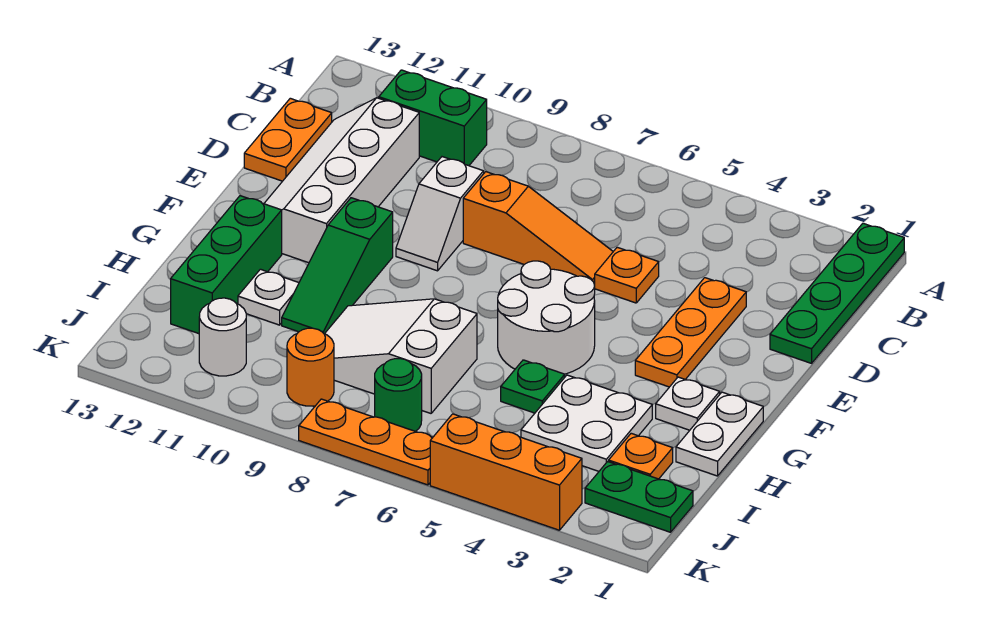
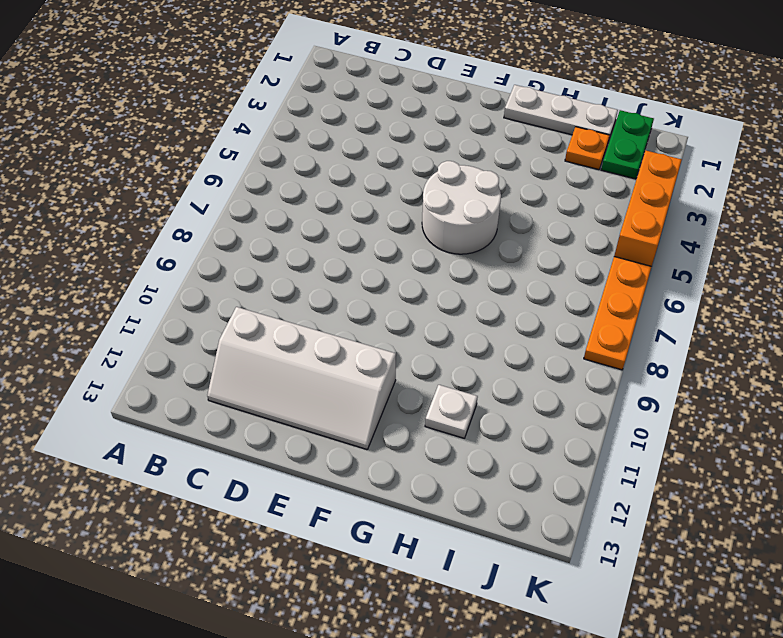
white plate G1:I1 level 1 -> white plate G1:H1 level 1
none -> green plate A1:D1 level 1
none -> green brick B10:B11 level 1
none -> orange plate C13:D13 level 1

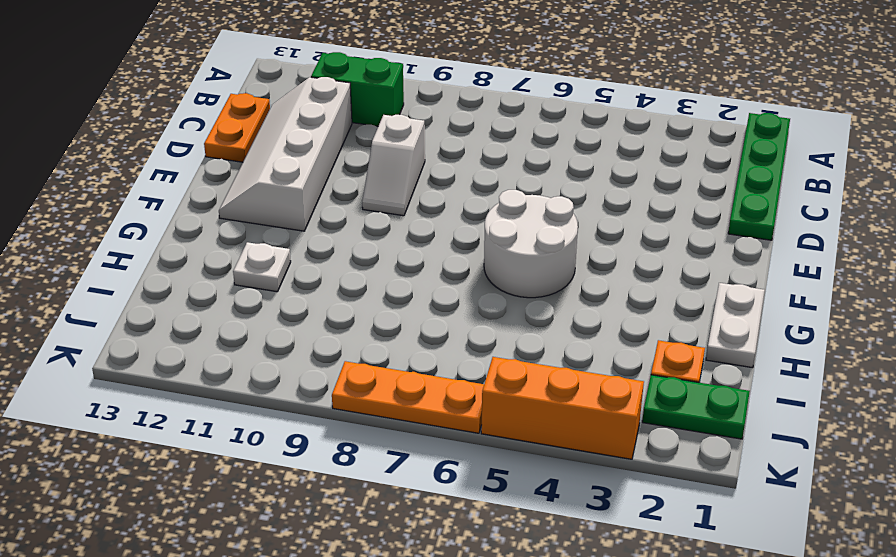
none -> orange plate D3:F3 level 1
none -> orange plate D5 level 1
none -> orange slope D6:D8 level 1 top 8

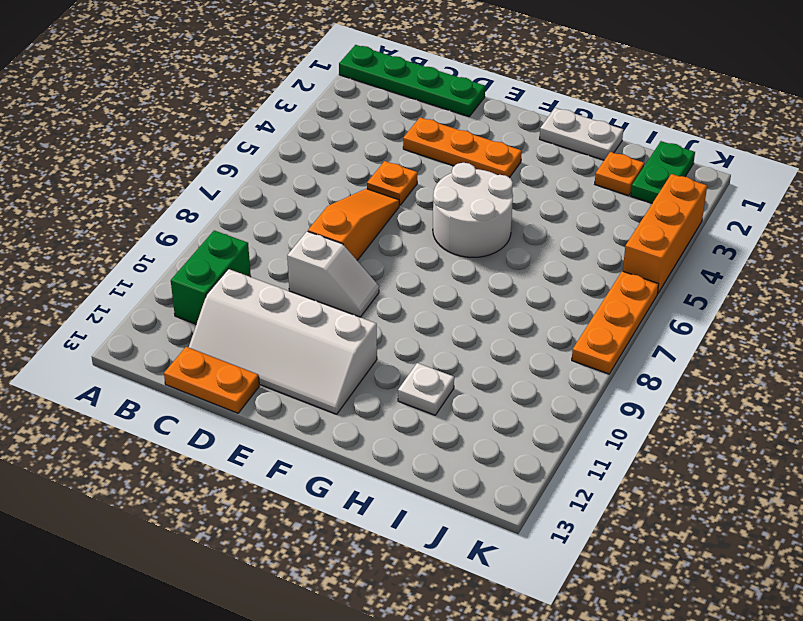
none -> green slope F10:H10 level 1 top F
none -> white plate G2 level 1
none -> green brick G12:I12 level 1

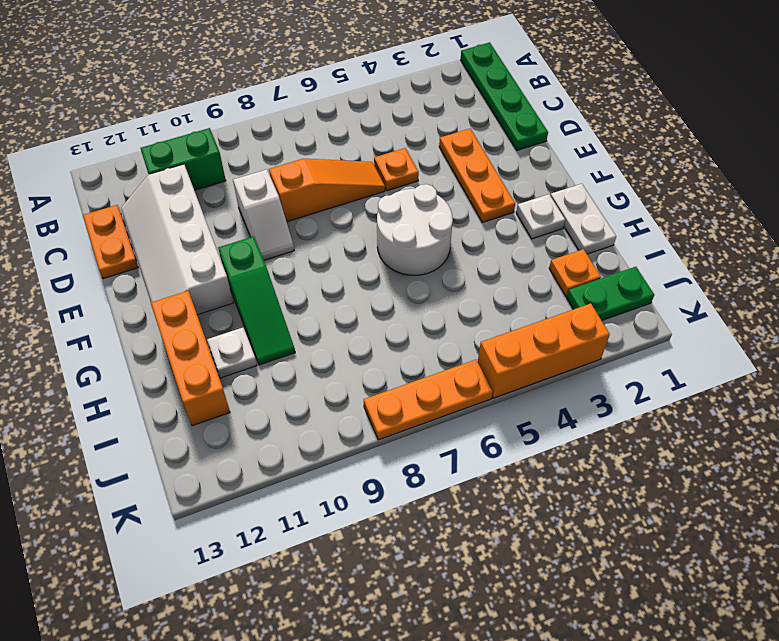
orange brick G12:I12 level 1 -> green brick G12:I12 level 1
none -> white plate H3:I4 level 1
none -> green plate H5 level 1
none -> white slope H7:I9 level 1 top 7

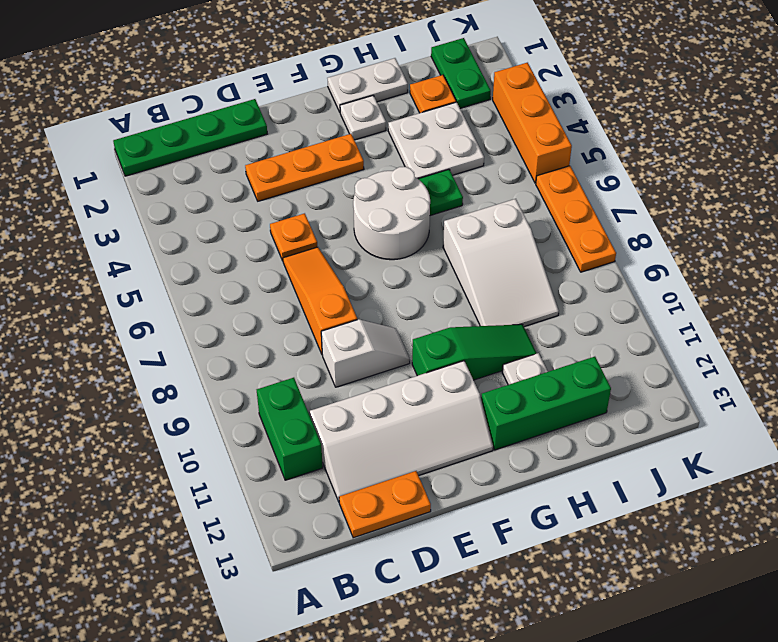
none -> green round brick J7 level 1
none -> orange round brick J9 level 1
none -> white round brick J11 level 1

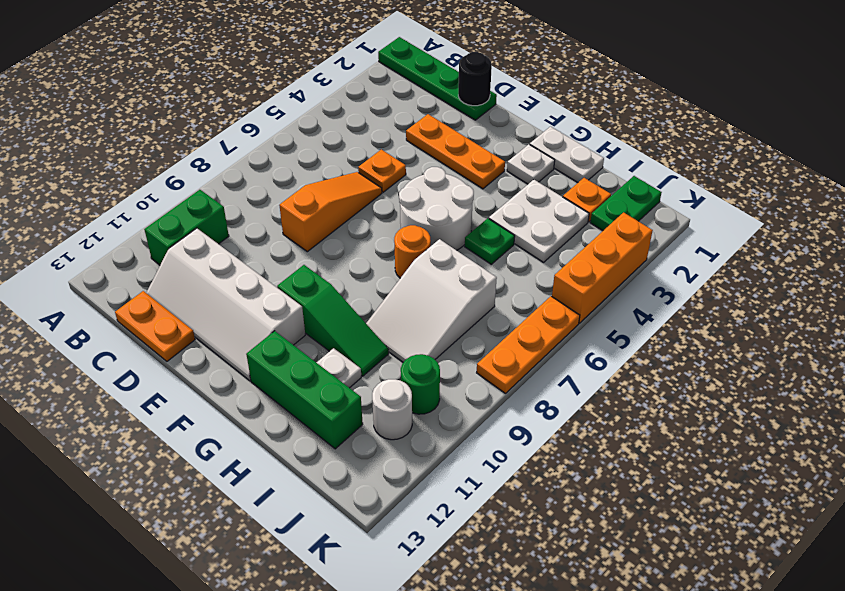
black round brick D1 level 2 -> none
orange round brick G7 level 1 -> orange round brick J9 level 1
green round brick J10 level 1 -> green round brick J7 level 1
none -> white slope D9:E9 level 1 top D

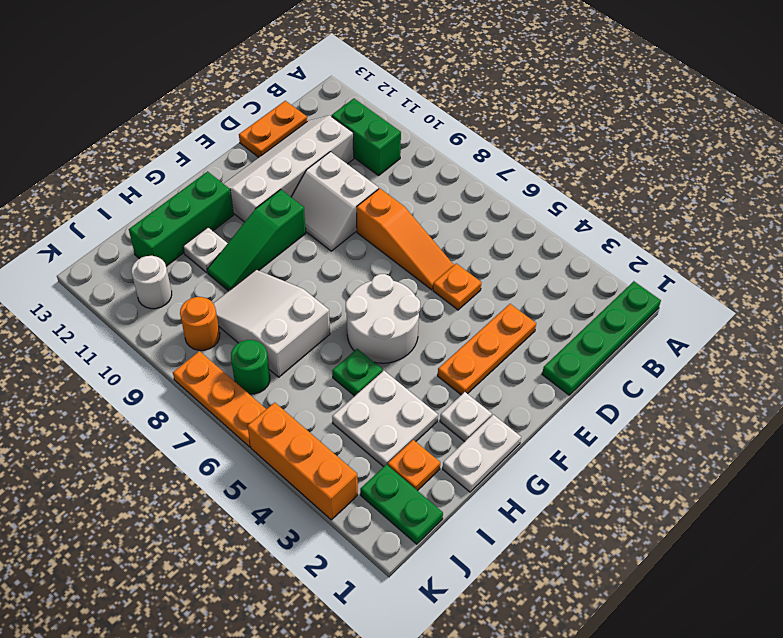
white slope D9:E10 level 1 top D -> white slope D9:E9 level 1 top D

